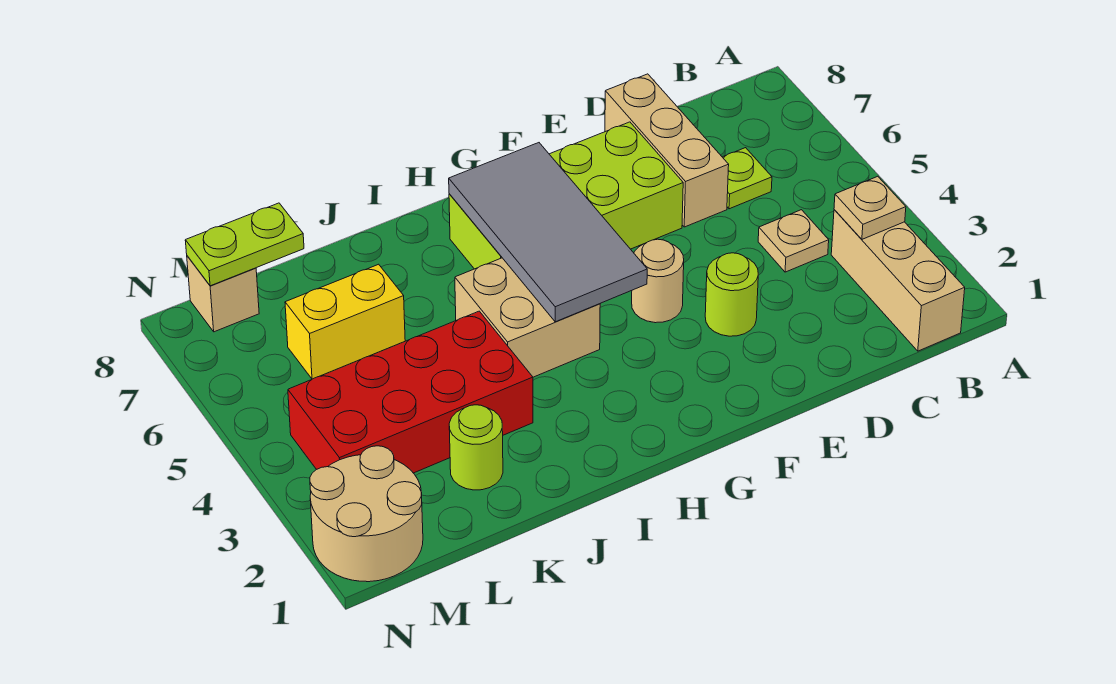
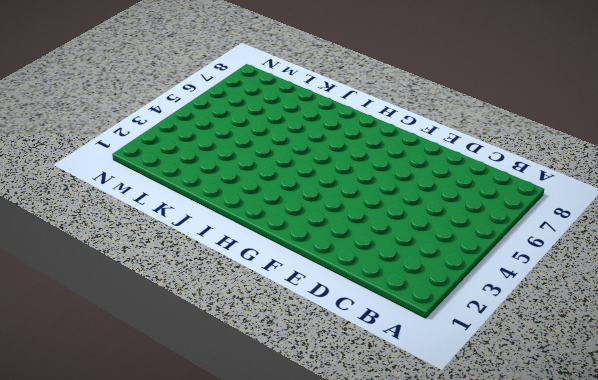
none -> tan brick B1:B3 level 1
none -> tan plate C4 level 1
none -> lime plate C6 level 1

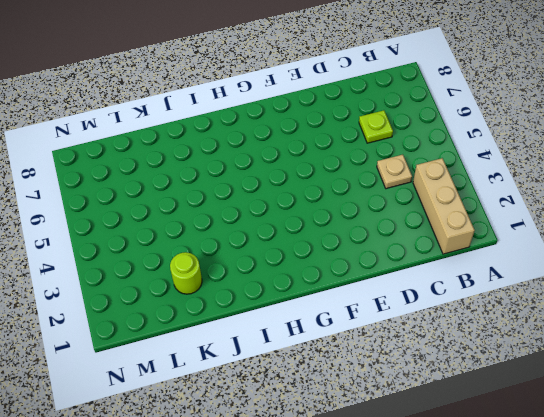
none -> tan brick D6:D8 level 1
none -> lime round brick E3 level 1
none -> lime brick E6:H7 level 1

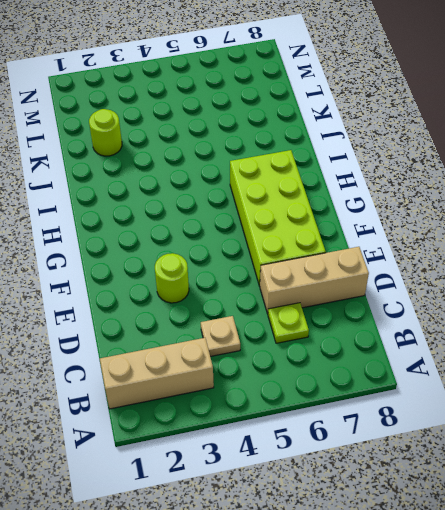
none -> tan round brick F4 level 1
none -> tan brick H4:I5 level 1
none -> red brick J3:M4 level 1

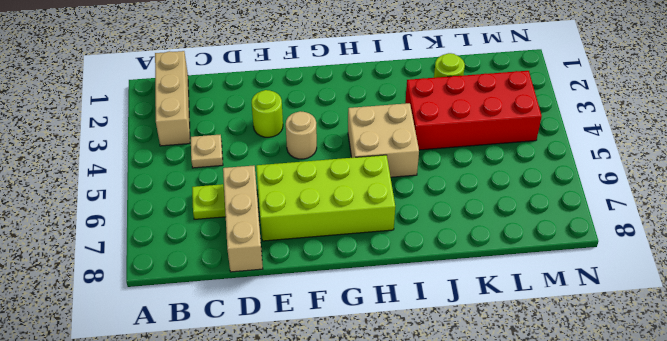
none -> yellow brick K6:L6 level 1
none -> tan round brick M1:N2 level 1
none -> tan brick M8 level 1

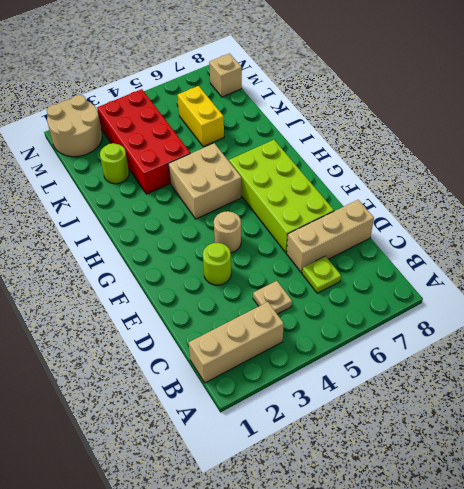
none -> tan plate B3 level 2
none -> grey tile G4:H7 level 2
none -> lime plate L8:M8 level 2

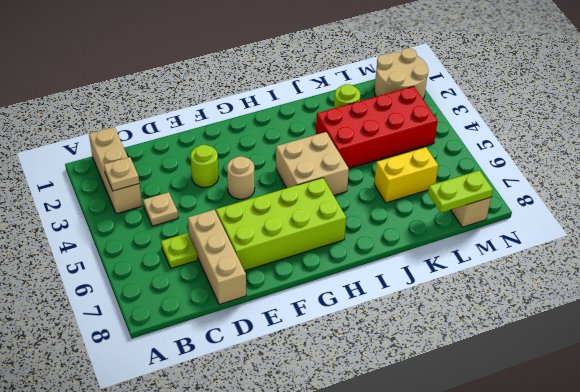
none -> grey tile G4:H7 level 2

